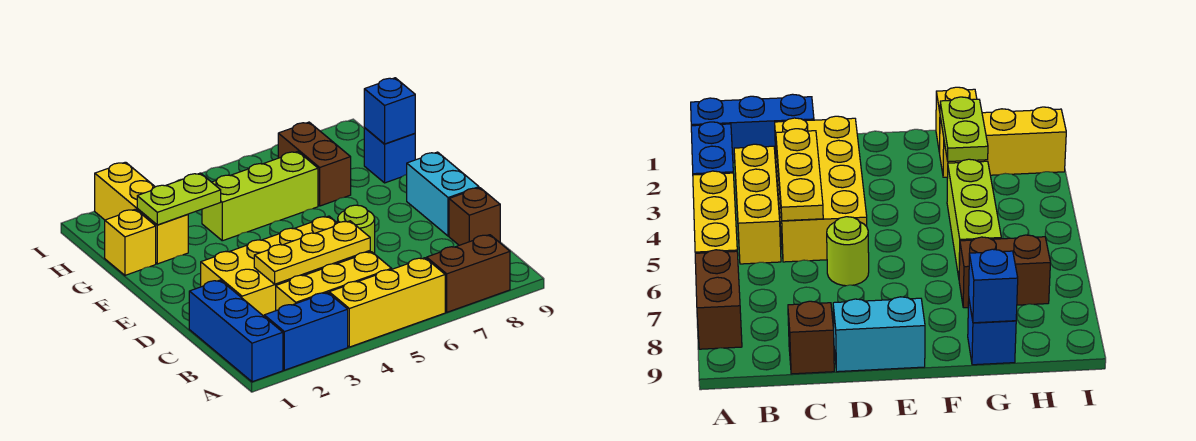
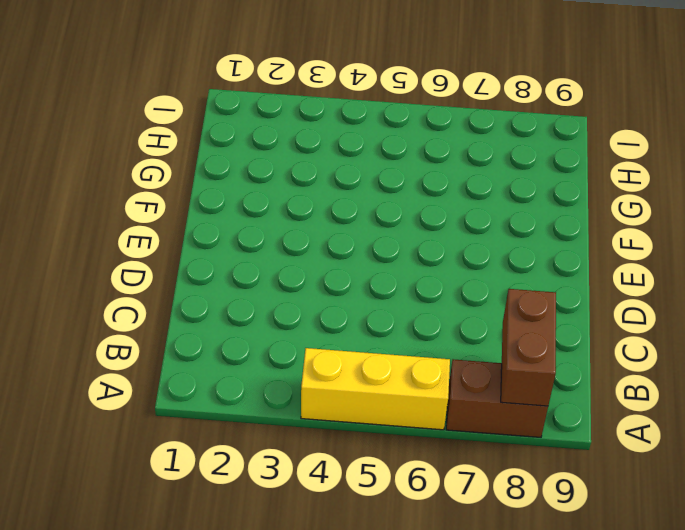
brown brick A8:B8 level 2 -> brown brick G7:H7 level 1
none -> blue brick A1:C1 level 1
none -> blue brick A2:A3 level 1
none -> yellow brick B3:B5 level 1

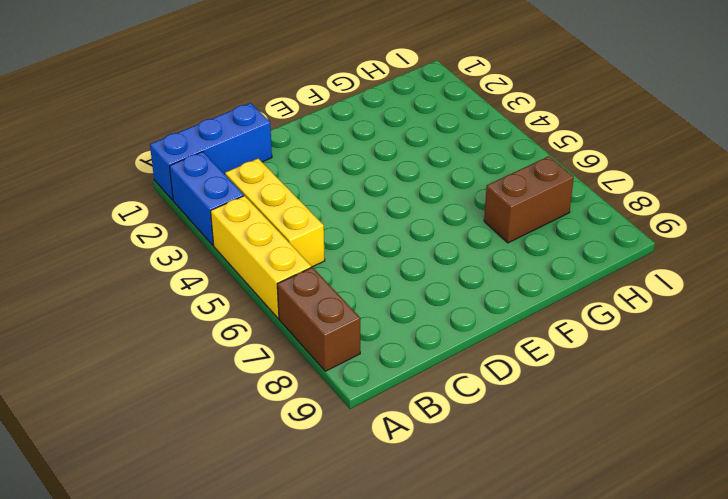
none -> yellow brick C2:D5 level 1
none -> brown brick C9 level 1
none -> lime round brick D6 level 1

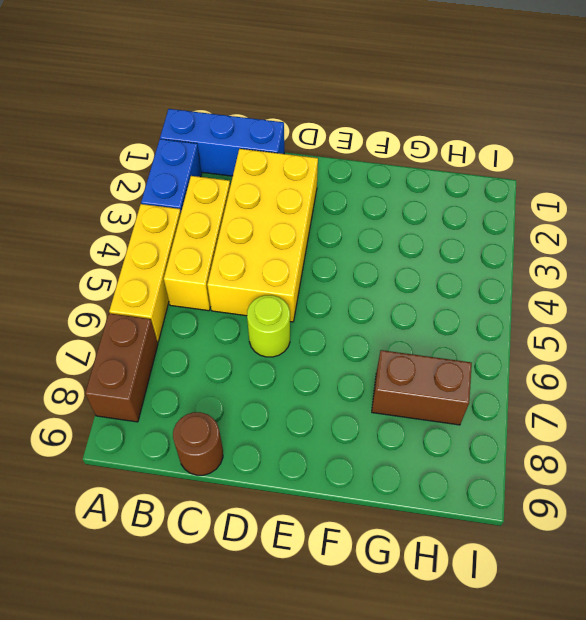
brown round brick C9 level 1 -> brown brick C9 level 1
none -> cyan brick D9:E9 level 1
none -> yellow brick G1 level 1
none -> yellow brick G2:I2 level 1

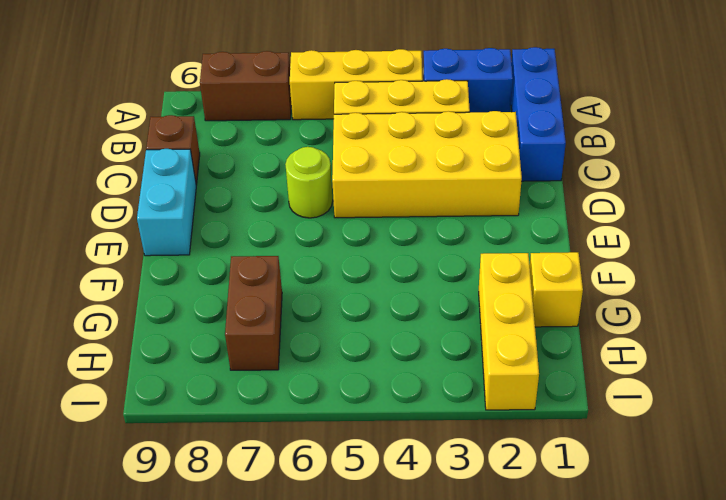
none -> lime brick G4:G6 level 1
none -> blue brick G9 level 1
none -> yellow plate C3:C5 level 2

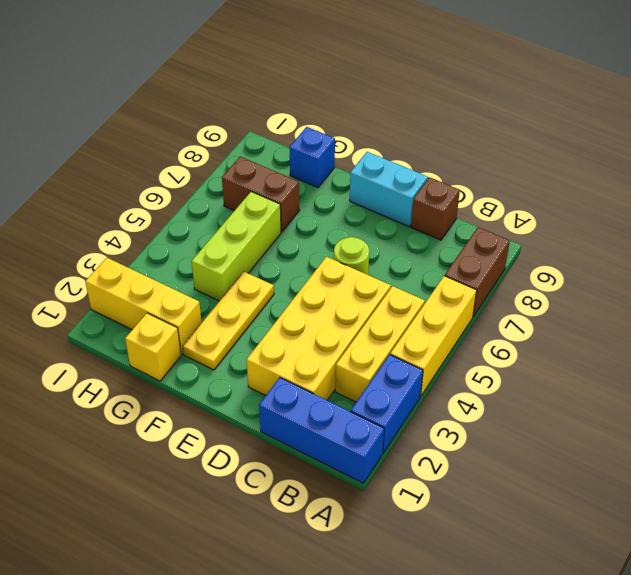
yellow plate F2:F4 level 1 -> yellow plate C3:C5 level 2
none -> lime plate G2:G3 level 2
none -> blue brick G9 level 2

